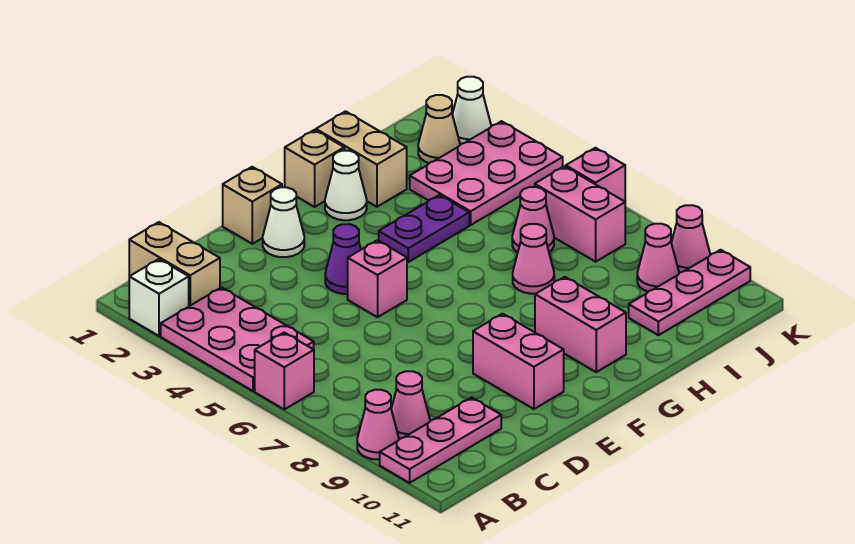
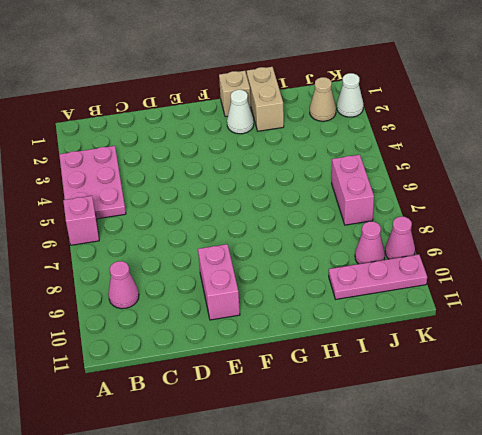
none -> white brick A2 level 1
none -> pink cone A9 level 1
none -> pink plate A10:C10 level 1

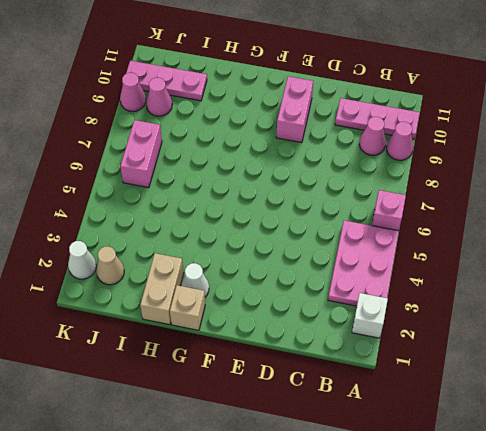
none -> tan brick B1:B2 level 1
none -> tan brick E1 level 1
none -> white cone E2 level 1

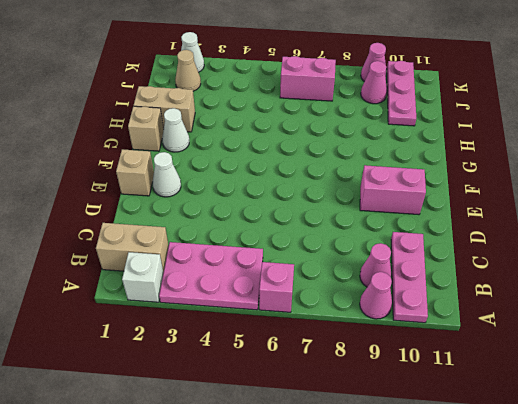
none -> purple cone E4 level 1
none -> pink brick E5 level 1
none -> purple plate G4:H4 level 1

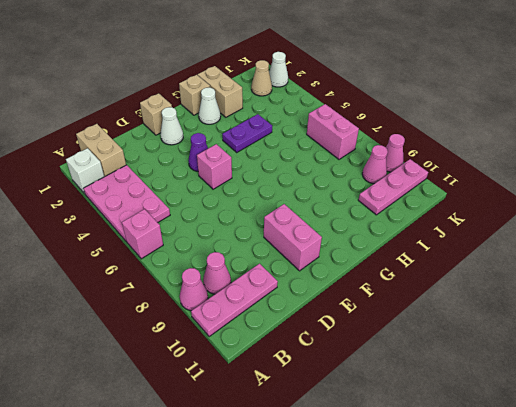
none -> pink brick G9:G10 level 1
none -> pink cone H7 level 1
none -> pink plate I3:K4 level 1

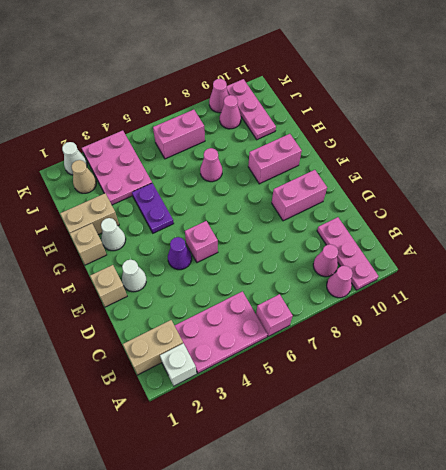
none -> pink cone I6 level 1
none -> pink brick K6 level 1

